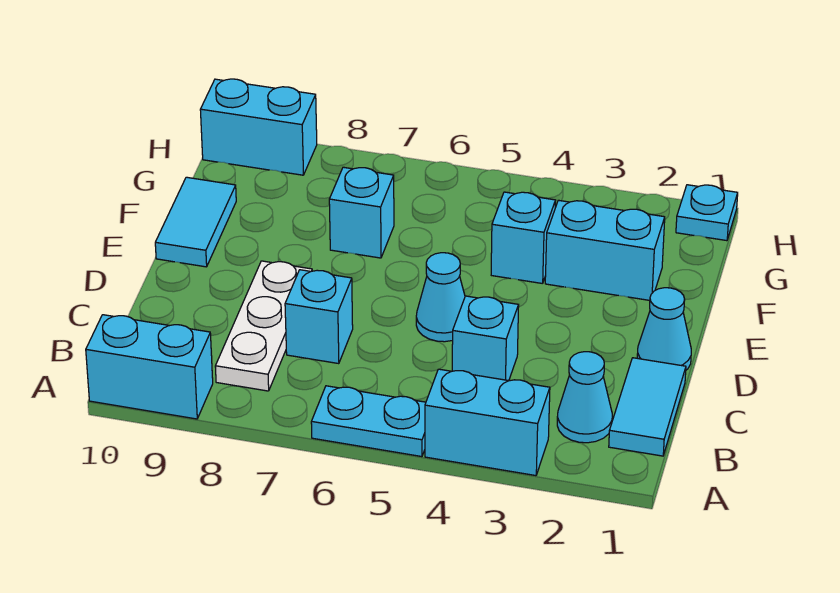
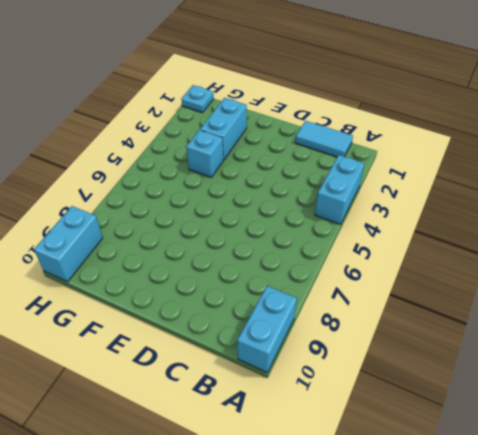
none -> cyan plate A5:A6 level 1
none -> cyan cone B2 level 1
none -> white plate B8:D8 level 1

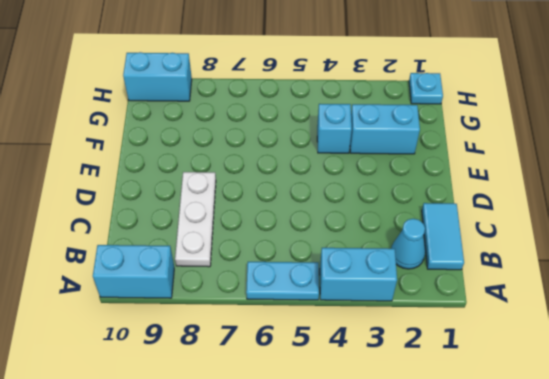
none -> cyan brick C4 level 1
none -> cyan brick C7 level 1
none -> cyan cone D1 level 1

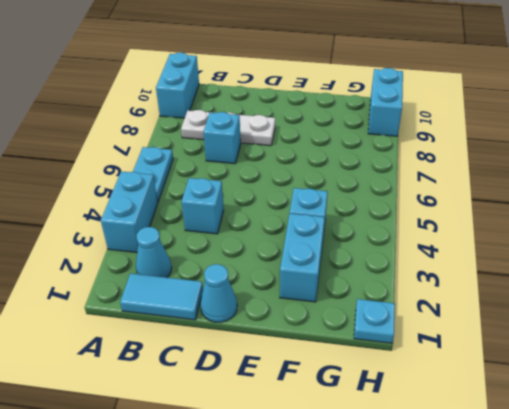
none -> cyan cone D5 level 1
none -> cyan tile E10:F10 level 1
none -> cyan brick F7 level 1

